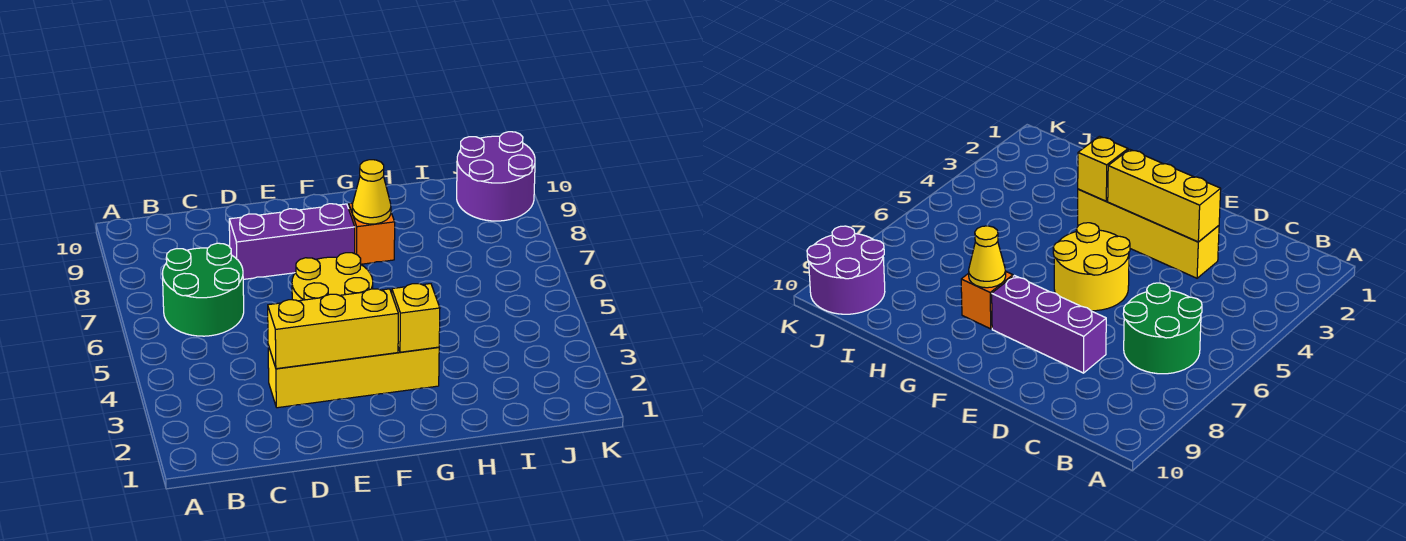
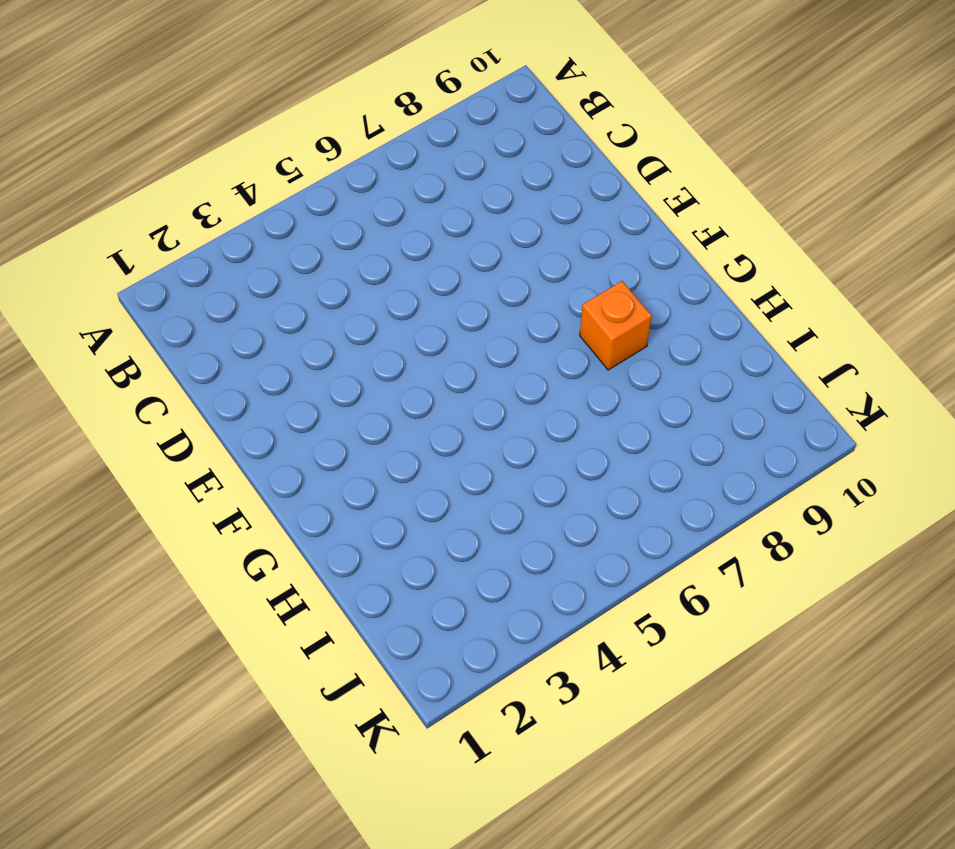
none -> green round brick B6:C7 level 1
none -> yellow brick D3:G3 level 1

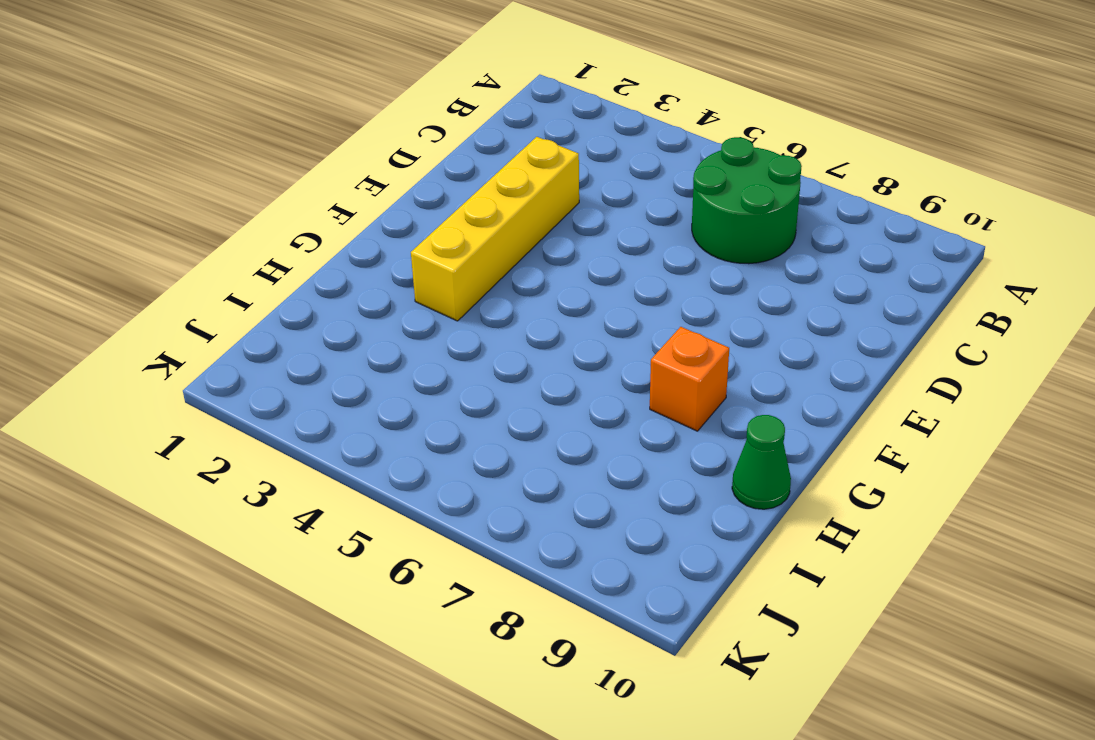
green cone H10 level 1 -> none
none -> purple brick D8:F8 level 1
none -> yellow round brick E5:F6 level 1

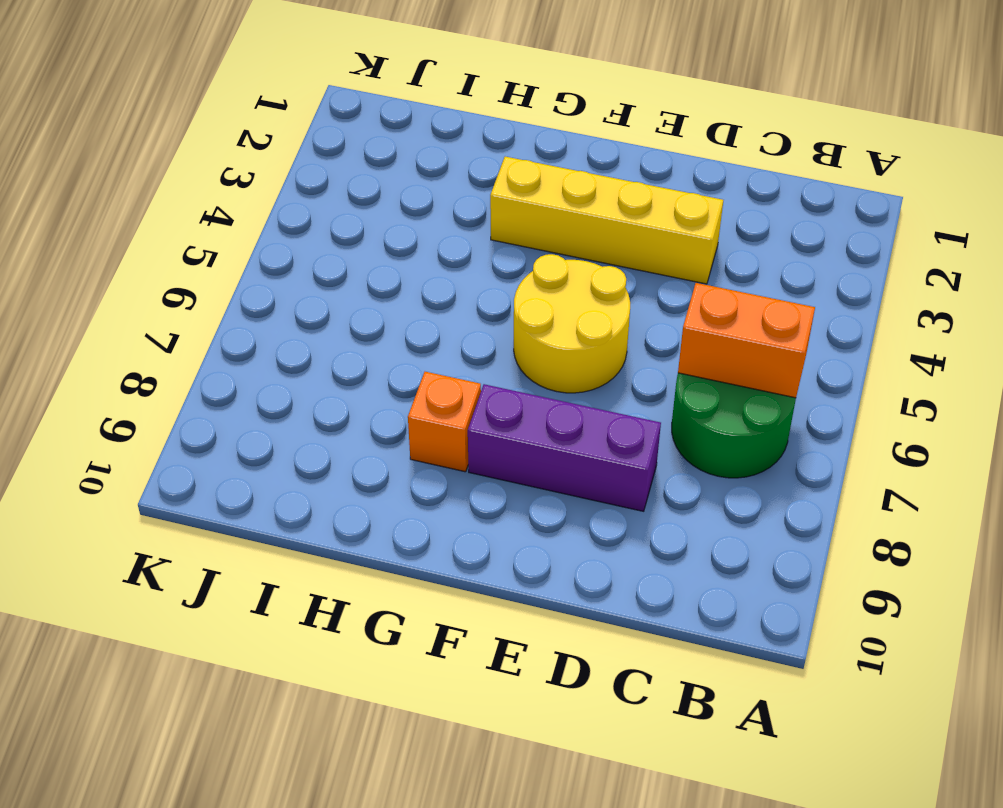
orange brick B6:C6 level 2 -> none
none -> purple round brick J9:K10 level 1
none -> yellow brick D3:F3 level 2

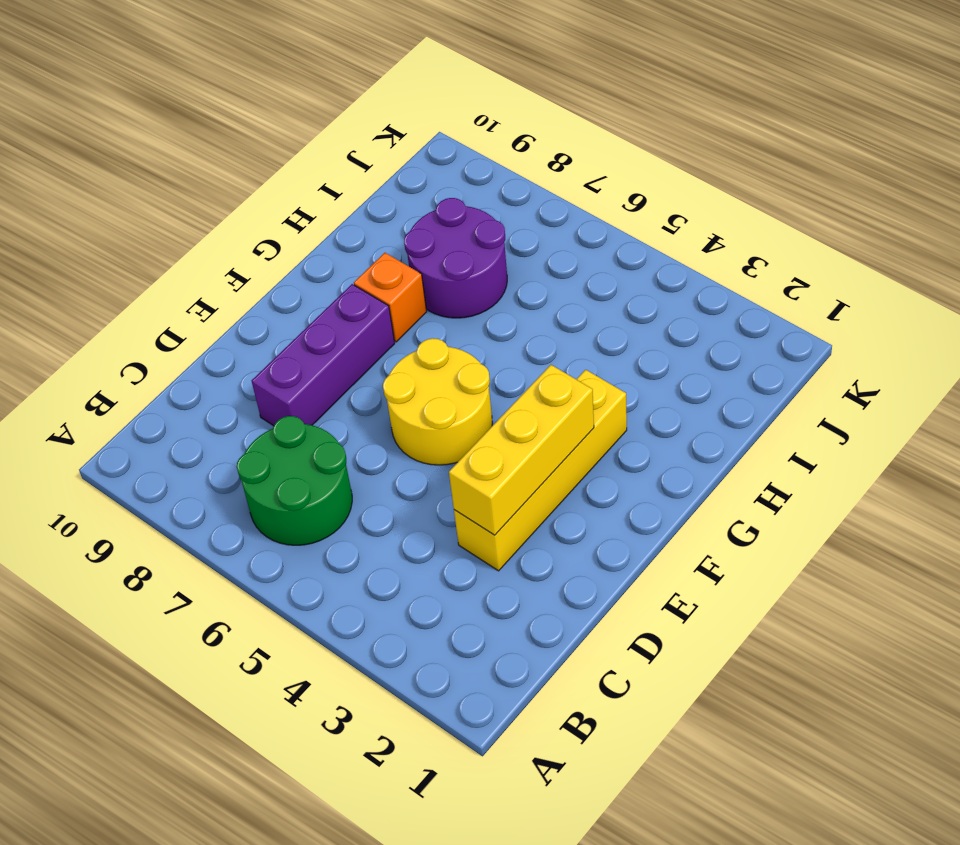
purple round brick H7:I8 level 1 -> purple round brick J9:K10 level 1
none -> yellow brick G3 level 2
none -> yellow cone G8 level 2

